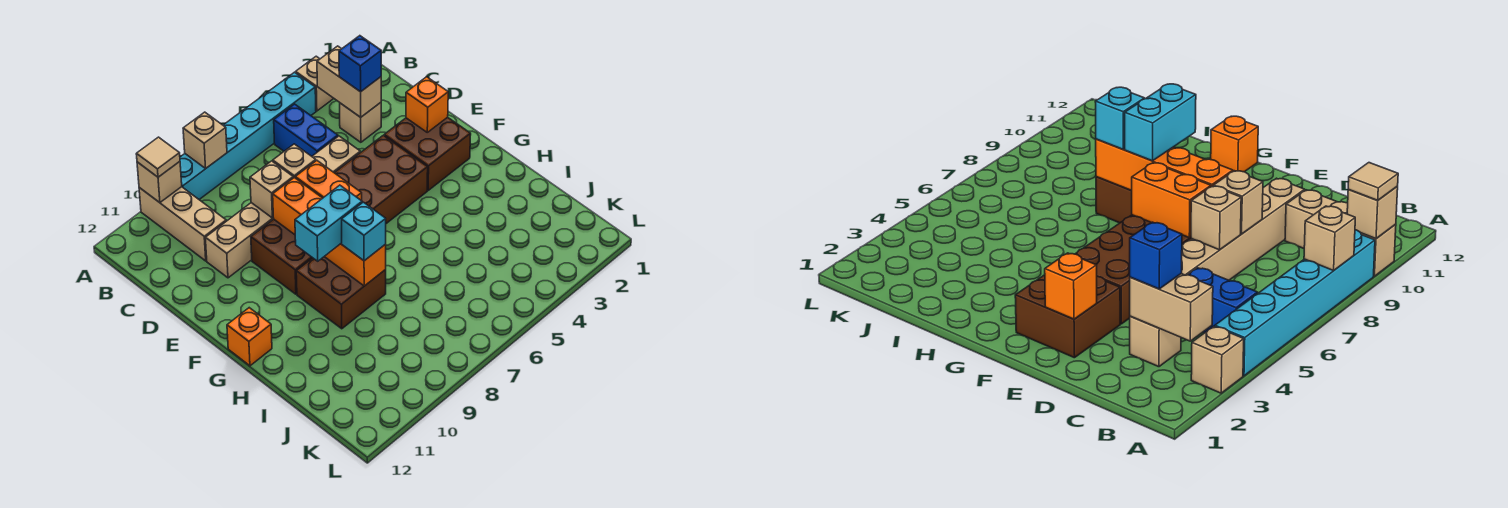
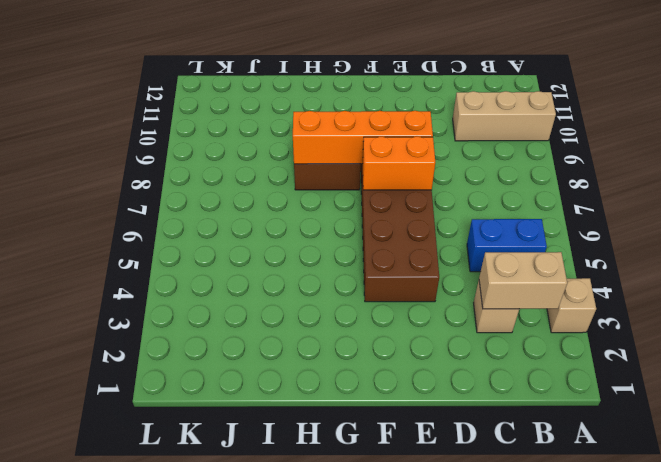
none -> cyan brick A4:A9 level 1
none -> tan brick D5:D10 level 1
none -> brown brick E2:F3 level 1

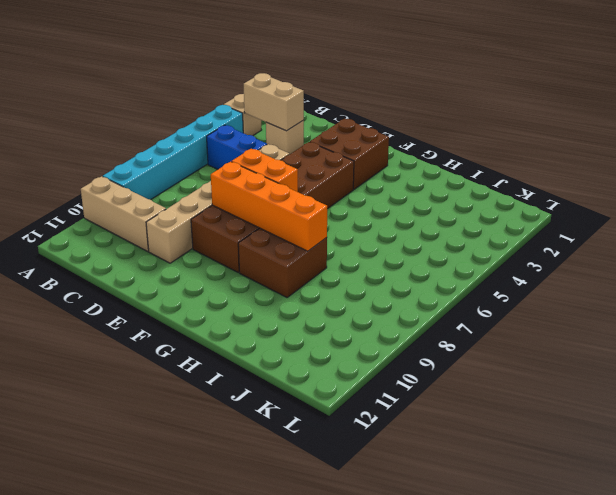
none -> orange brick G12 level 1
none -> tan brick A8 level 2
none -> tan brick A10 level 2

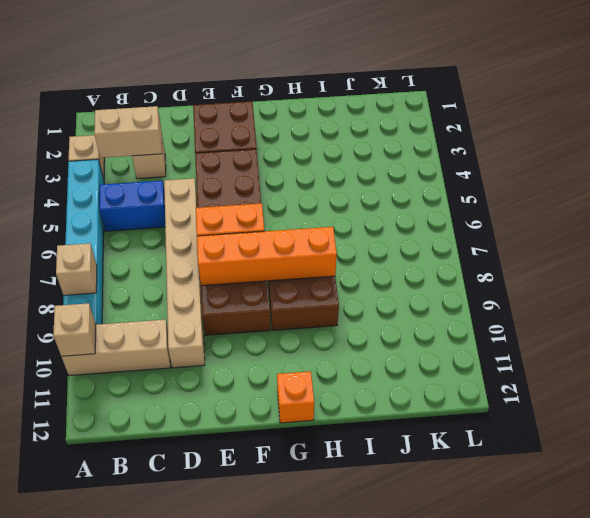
none -> tan brick D7 level 2
none -> tan brick D8 level 2
none -> orange brick E2 level 2

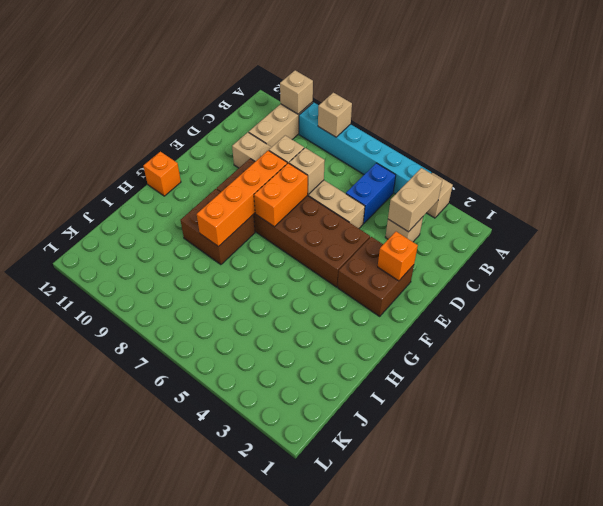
none -> tan tile A10 level 3
none -> blue brick C3 level 3
none -> cyan brick G8:G9 level 3

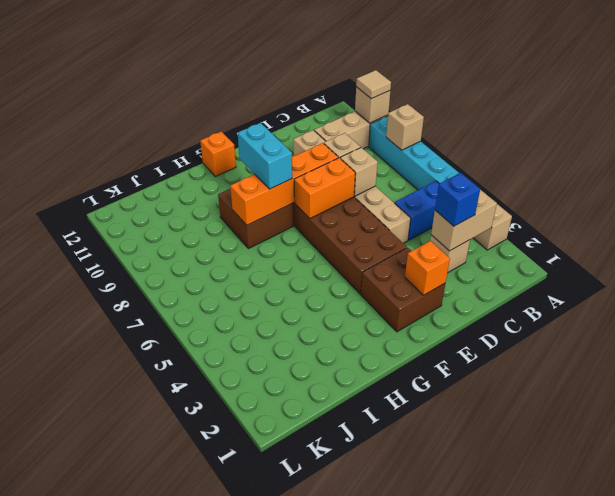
none -> cyan brick H8 level 3

